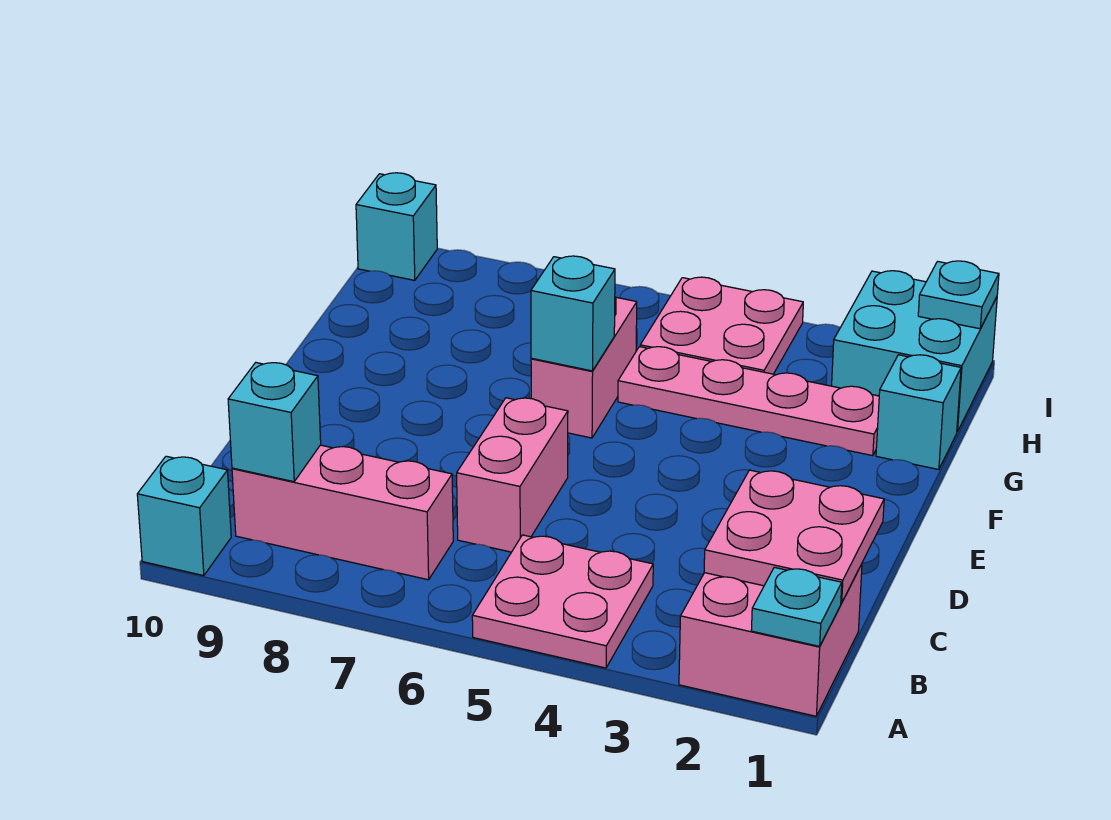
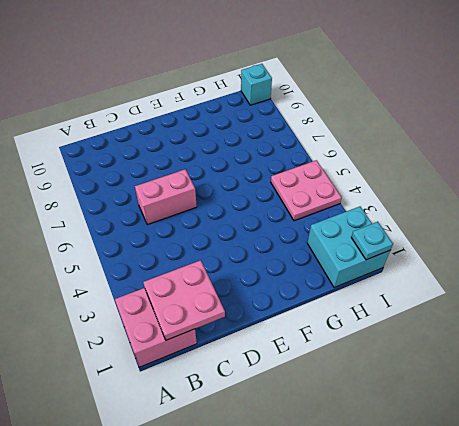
none -> pink plate A4:B5 level 1
none -> cyan brick A10 level 1
none -> pink brick B7:B9 level 1

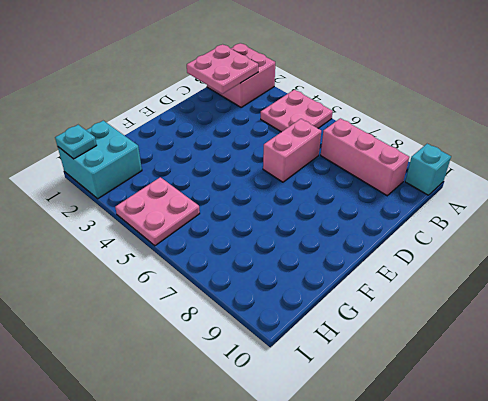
none -> pink brick F6:G6 level 1
none -> cyan brick G1 level 1
none -> pink plate G2:G5 level 1

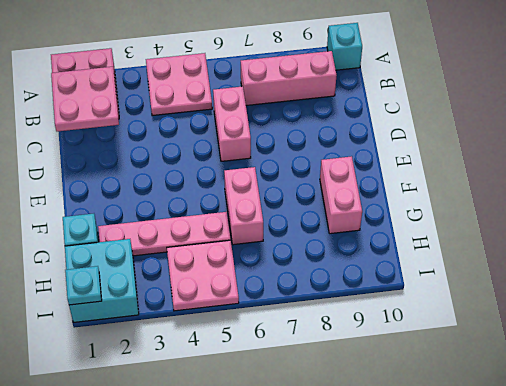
pink brick F9:G9 level 1 -> none
none -> cyan brick I10 level 1
none -> cyan plate A1 level 2
none -> cyan brick B9 level 2

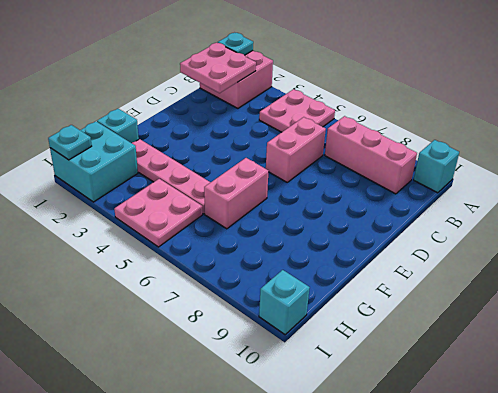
none -> cyan brick B9 level 2
none -> cyan brick F6 level 2

